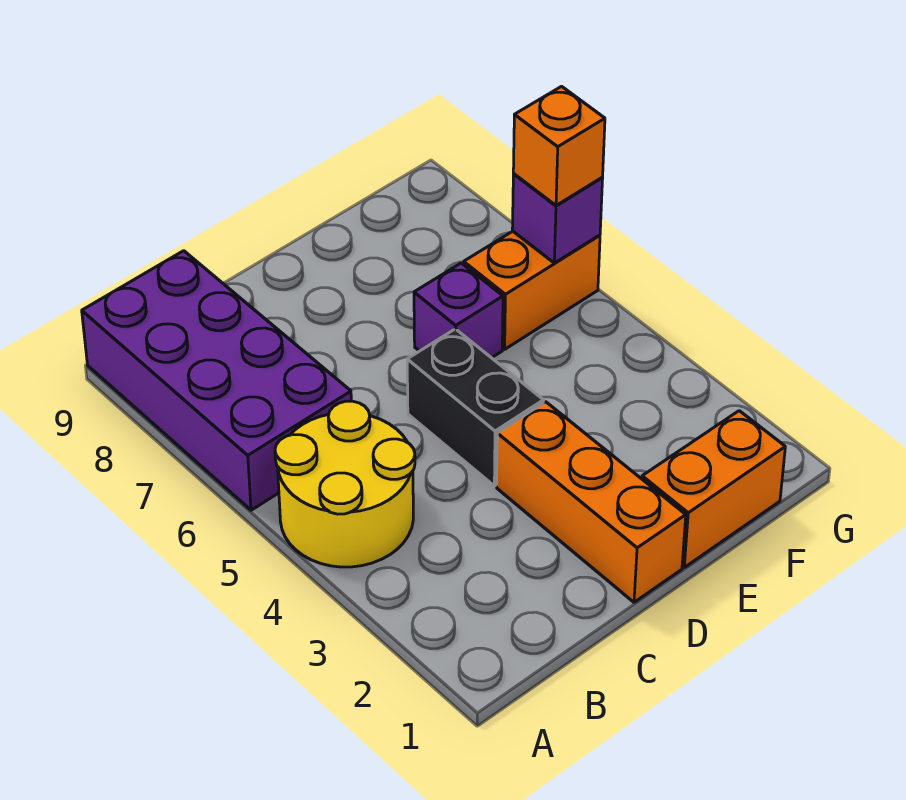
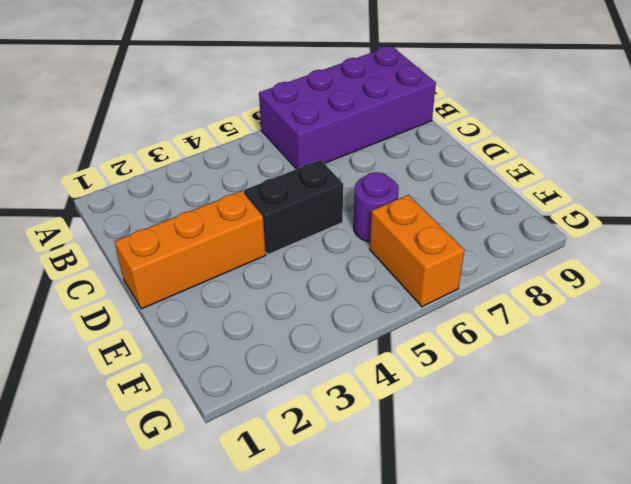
purple round brick E6 level 1 -> purple brick E6 level 1
none -> yellow round brick A4:B5 level 1
none -> orange brick E1:F1 level 1

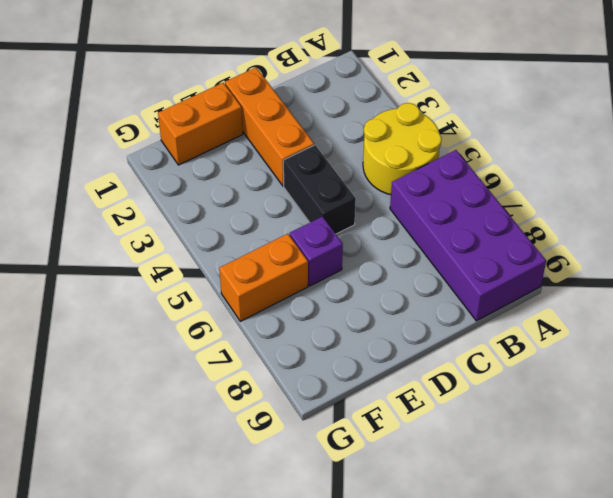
none -> purple brick G6 level 2
none -> orange brick G6 level 3

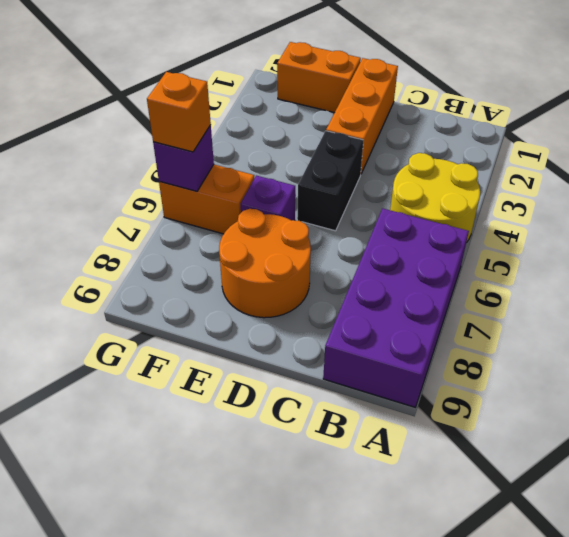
orange round brick D7:E8 level 1 -> none

